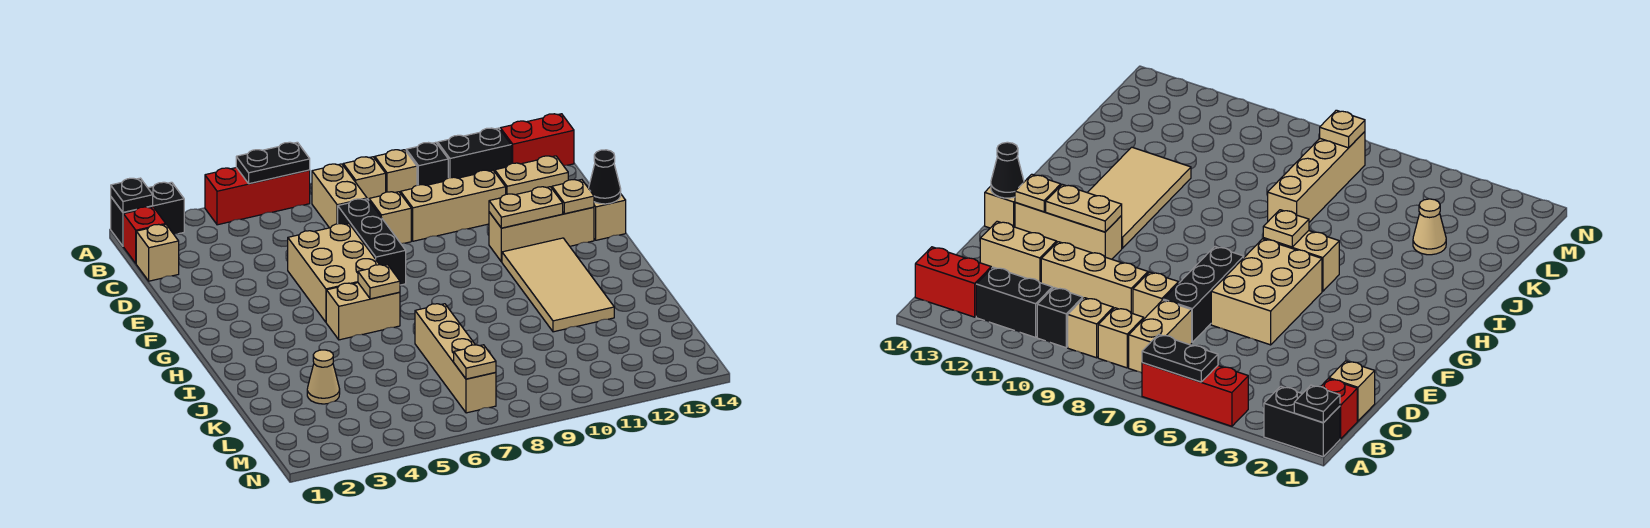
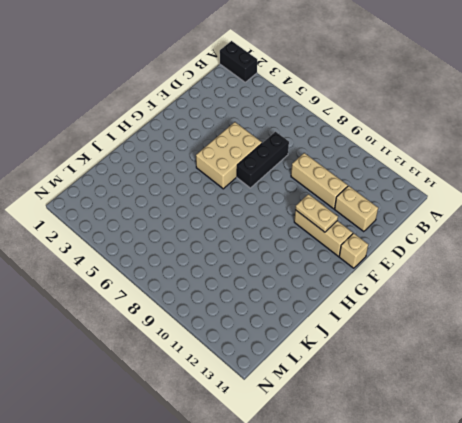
none -> red brick A4:A6 level 1
none -> red brick B1 level 1
none -> tan brick B7:C7 level 1

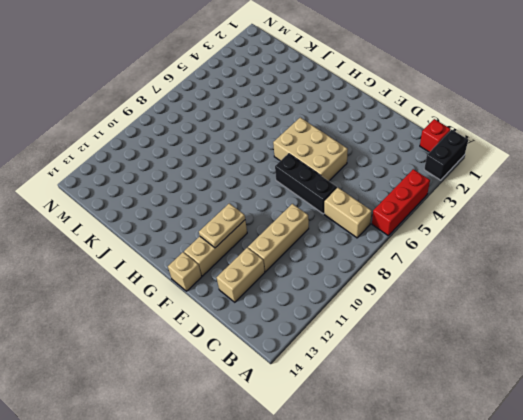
none -> tan brick B8 level 1
none -> tan brick B9 level 1
none -> black brick B10 level 1

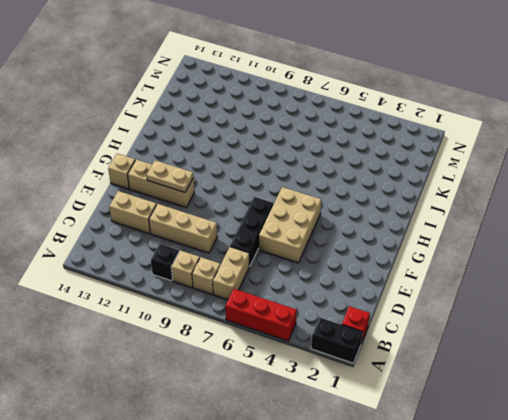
none -> black brick B11:B12 level 1
none -> red brick B13:B14 level 1
none -> tan brick C1 level 1

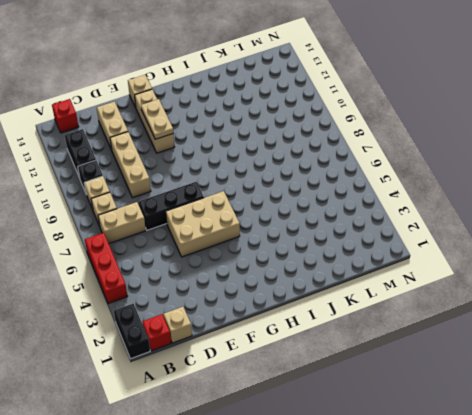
red brick B14 level 1 -> red brick B13:B14 level 1
none -> tan brick D8 level 1
none -> tan tile G11:J12 level 1
none -> tan brick H5:H6 level 1

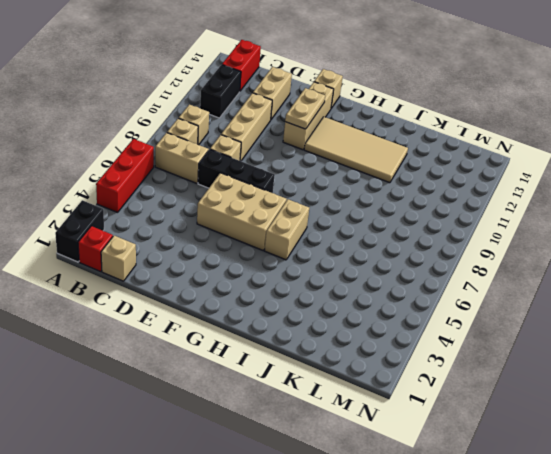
none -> black brick B10 level 1
none -> tan brick J7:M7 level 1
none -> tan cone K3 level 1

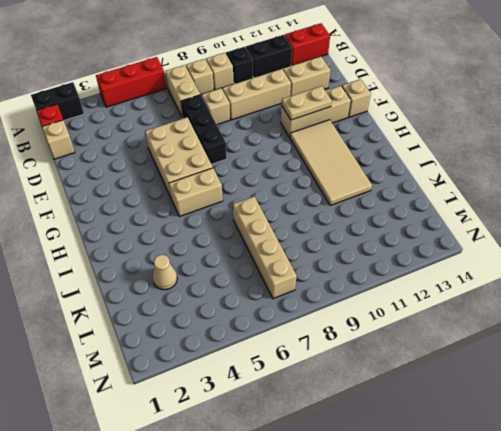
none -> black plate A1 level 2
none -> black plate A5:A6 level 2
none -> tan plate F13 level 2

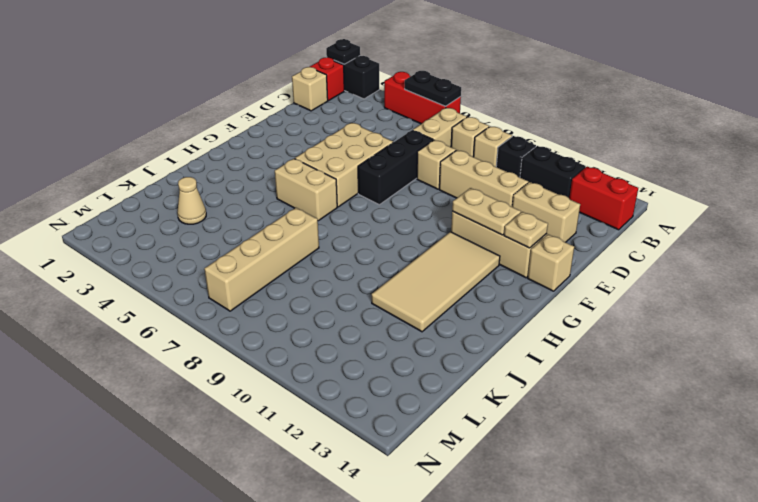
none -> black cone F14 level 2
none -> tan plate H6 level 2
none -> tan plate M7 level 2

